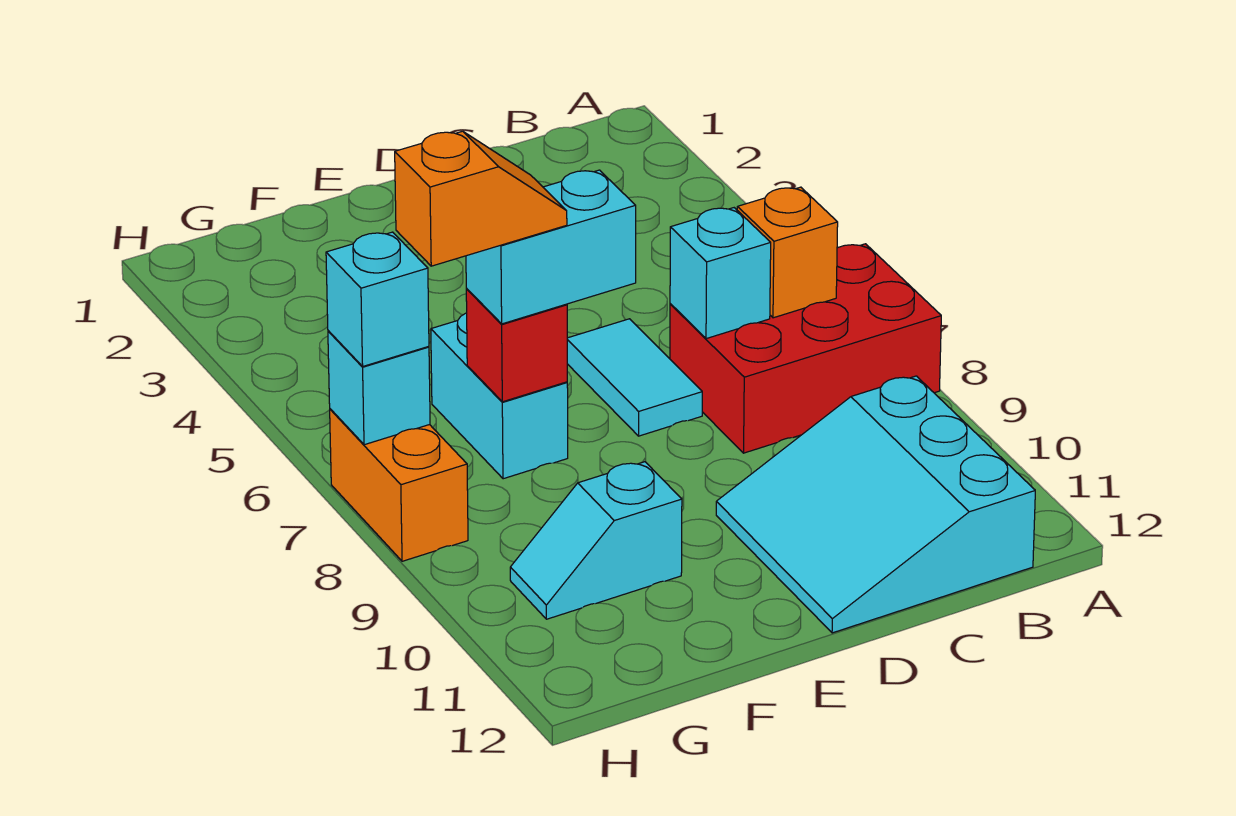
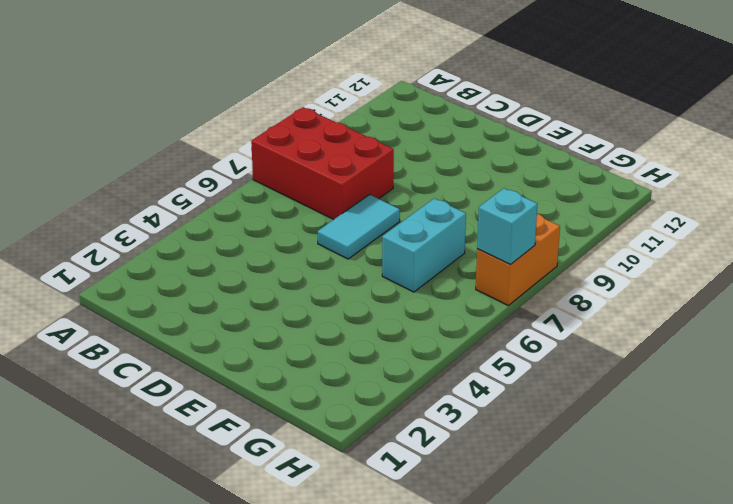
none -> cyan slope B10:D12 level 1 top B
none -> cyan slope F10:G10 level 1 top F
none -> orange brick B7 level 2

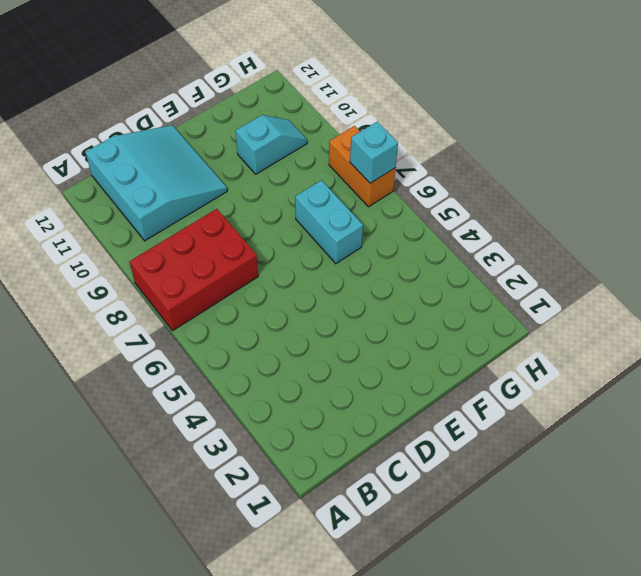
none -> cyan tile D6:D7 level 1
none -> orange brick B7 level 2
none -> cyan brick C7 level 2

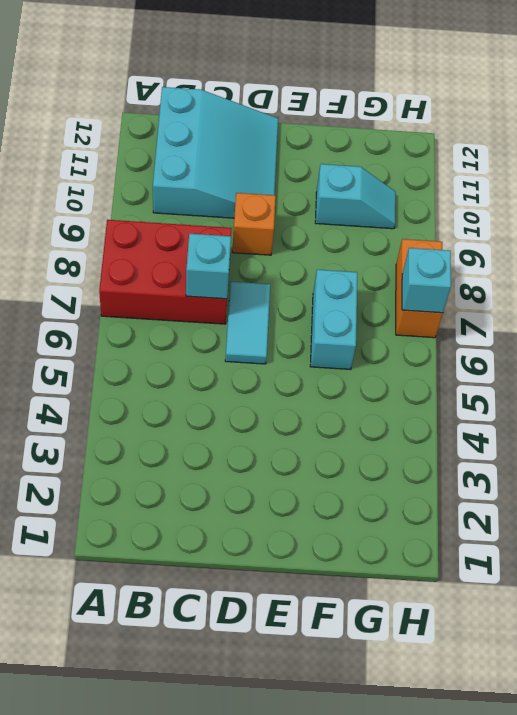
orange brick D9 level 1 -> orange brick B7 level 2
none -> red brick F7 level 2
none -> cyan brick E7:F7 level 3
none -> cyan brick H7 level 3

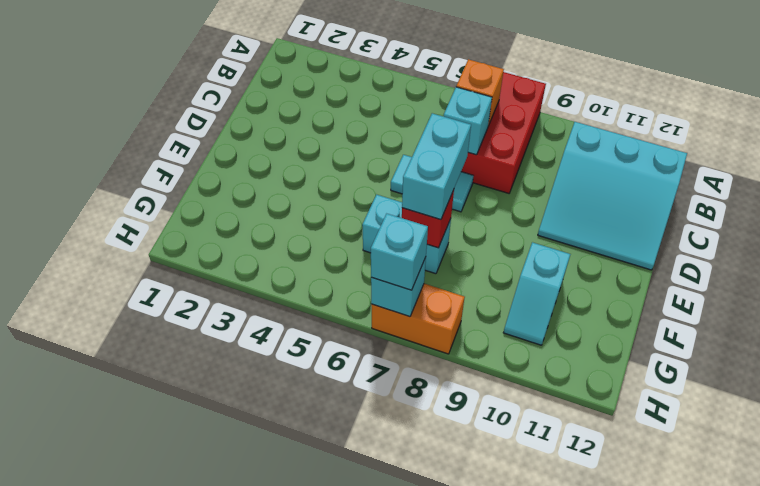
none -> orange slope F7:G7 level 4 top G

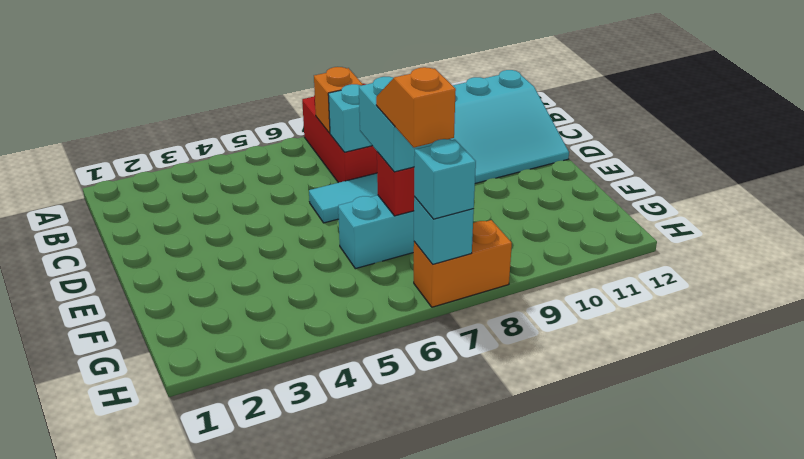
none -> cyan slope F10:G10 level 1 top F

